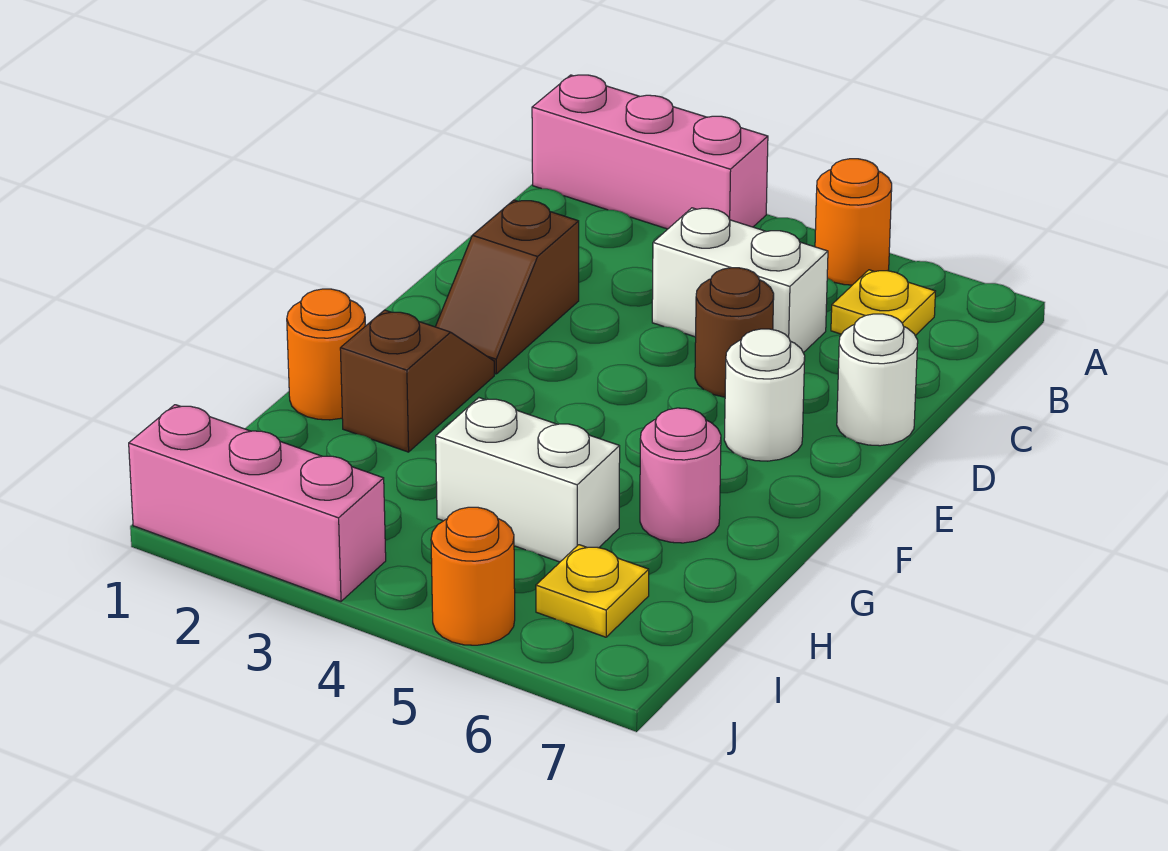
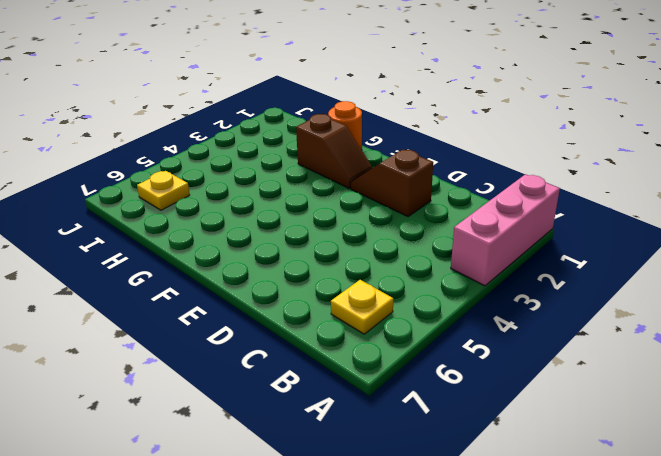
none -> orange round brick A5 level 1
none -> white brick C4:C5 level 1
none -> brown round brick D5 level 1

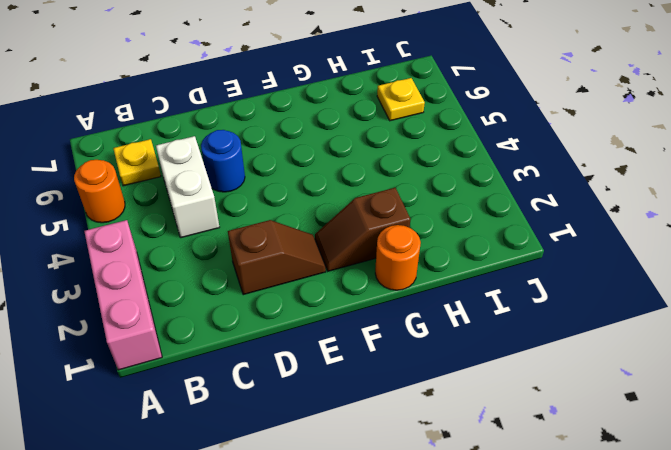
blue round brick D5 level 1 -> brown round brick D5 level 1
none -> white round brick D7 level 1
none -> white round brick E6 level 1
none -> pink round brick G6 level 1

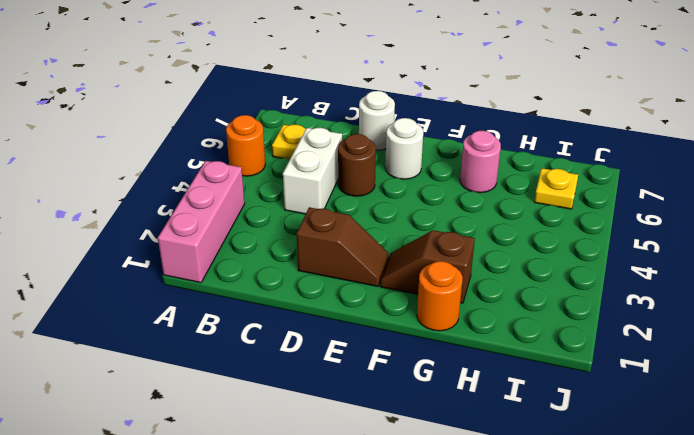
none -> white brick H4:H5 level 1
none -> pink brick J1:J3 level 1
none -> orange round brick J5 level 1

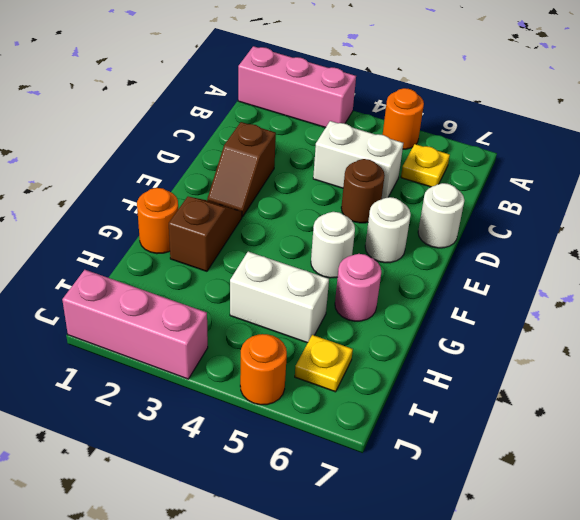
white round brick F5 level 1 -> none

